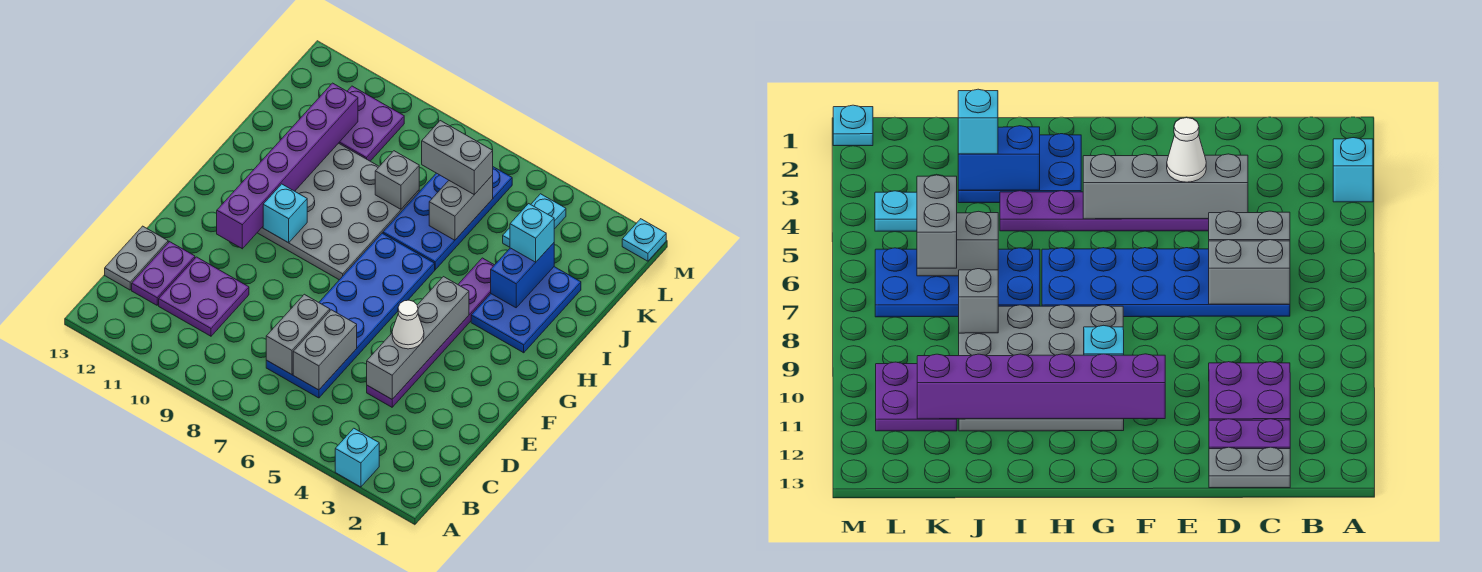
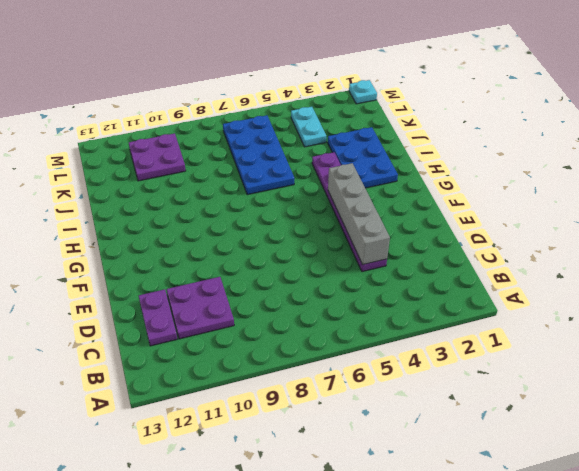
none -> cyan brick A3 level 1
none -> blue plate C6:H7 level 1
none -> grey plate C13:D13 level 1

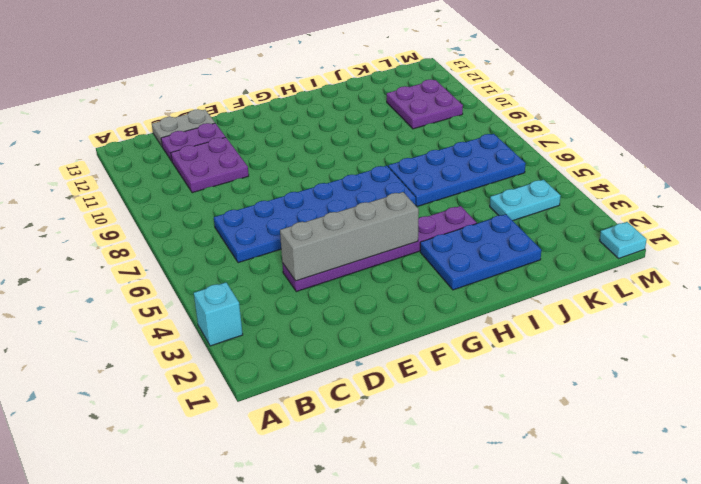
none -> grey plate G8:J11 level 1
none -> grey brick C6:D6 level 2
none -> grey brick C7:D7 level 2

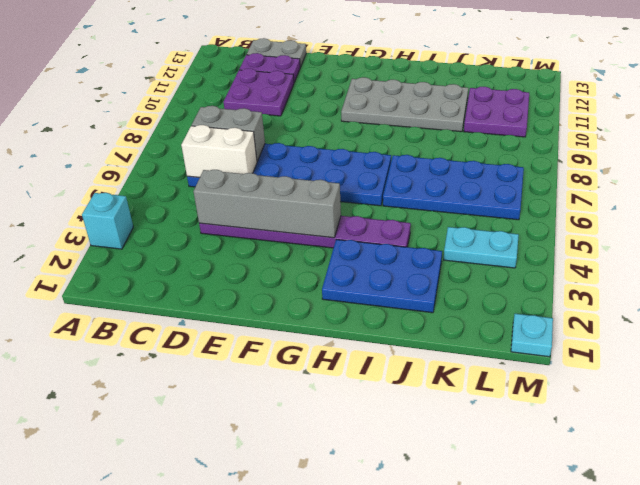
white brick C6:D6 level 2 -> grey brick C6:D6 level 2
grey plate G10:J11 level 1 -> grey plate G8:J11 level 1
none -> purple brick F11:K11 level 2
none -> cyan brick G10 level 2
none -> blue brick I3:J3 level 2

